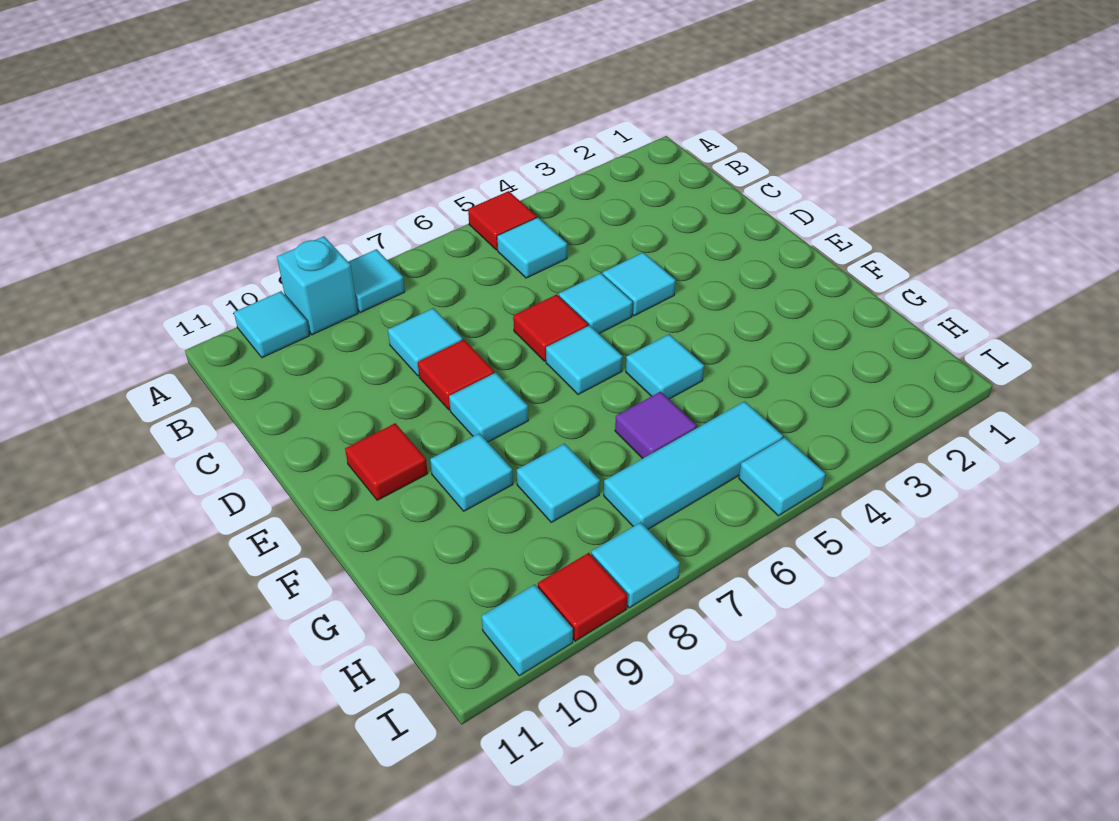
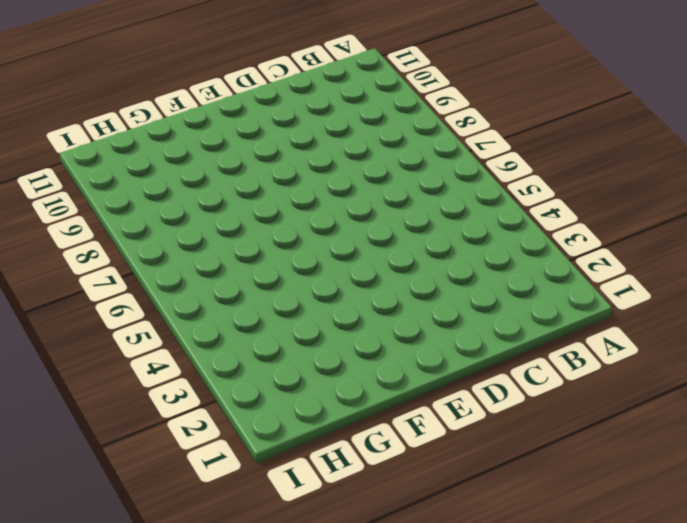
none -> red tile A5 level 1
none -> cyan tile A8 level 1
none -> cyan brick A9 level 1

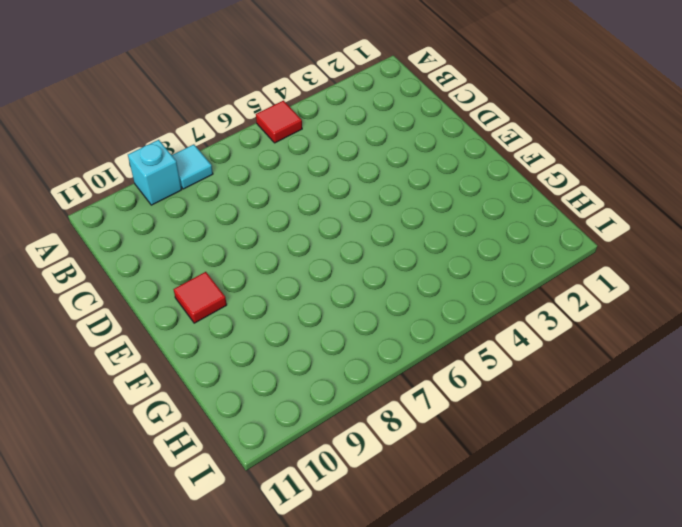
none -> cyan tile A10 level 1
none -> cyan tile B5 level 1
none -> cyan tile C8 level 1

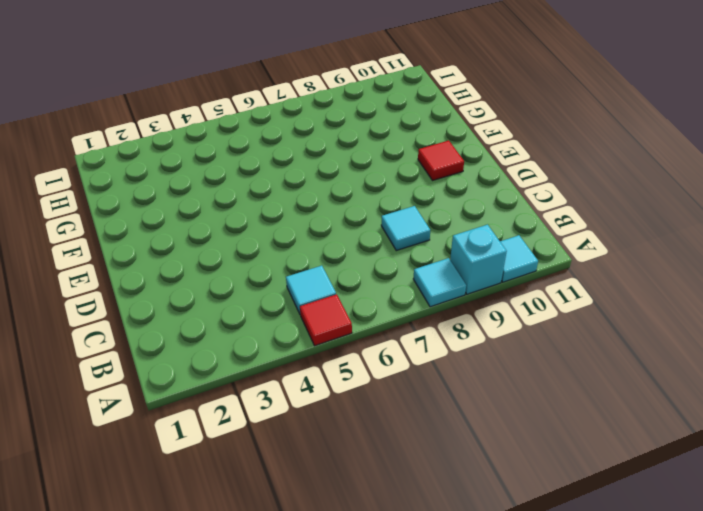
none -> cyan tile D4 level 1
none -> cyan tile D5 level 1
none -> red tile D6 level 1

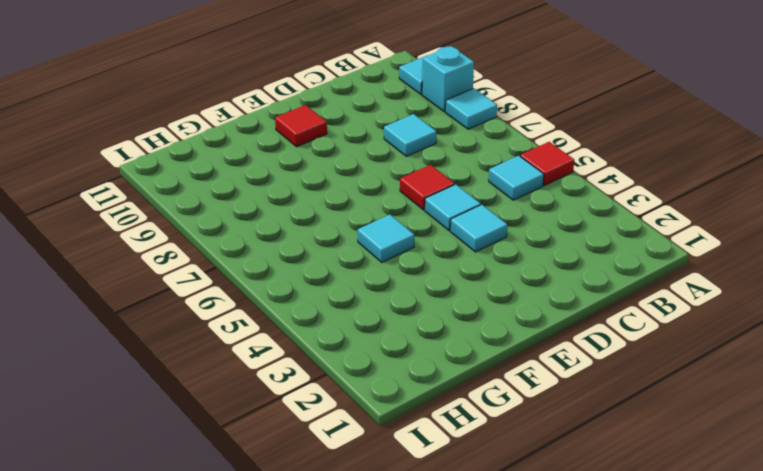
none -> red tile D8 level 1
none -> cyan tile E6 level 1
none -> cyan tile E8 level 1

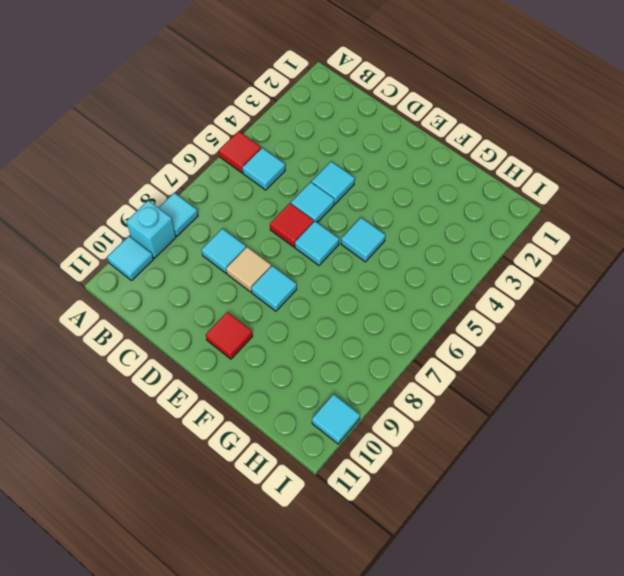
tan tile D8 level 1 -> red tile D8 level 1
none -> cyan tile F9 level 1
none -> purple tile G6 level 1
none -> cyan tile G8 level 1

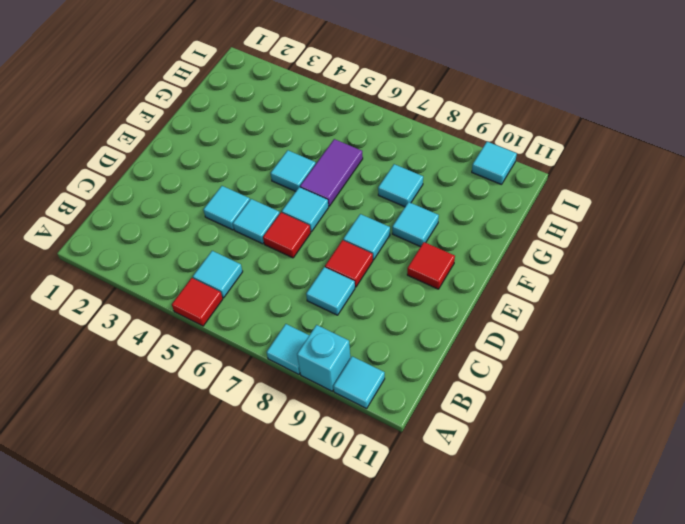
purple tile F6:G6 level 1 -> purple tile G6 level 1
none -> cyan tile H5:H7 level 1
none -> cyan tile I5 level 1
none -> cyan tile I8 level 1

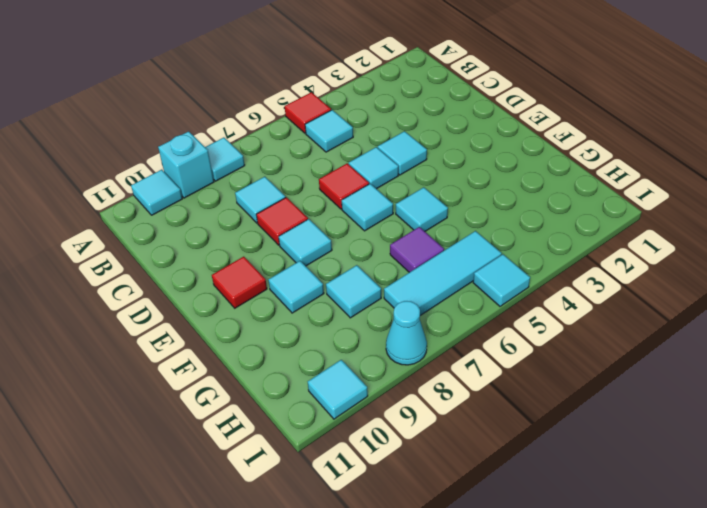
cyan cone I8 level 1 -> cyan tile I8 level 1
none -> red tile I9 level 1

